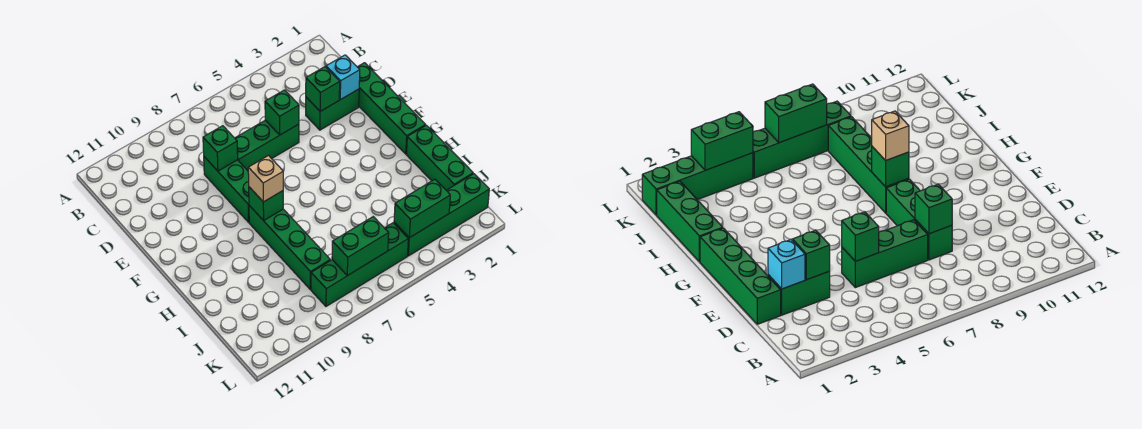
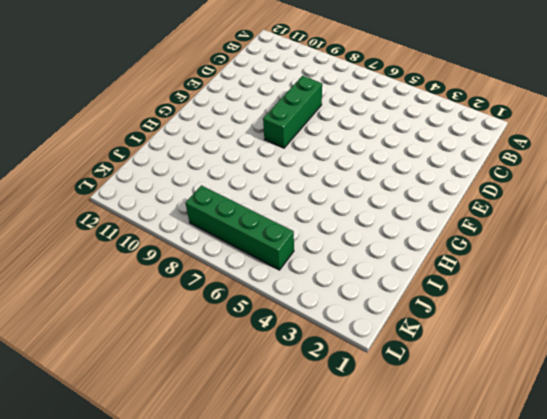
none -> green brick D1:G1 level 1
none -> green brick D2:D3 level 1
none -> green brick D5:D7 level 1

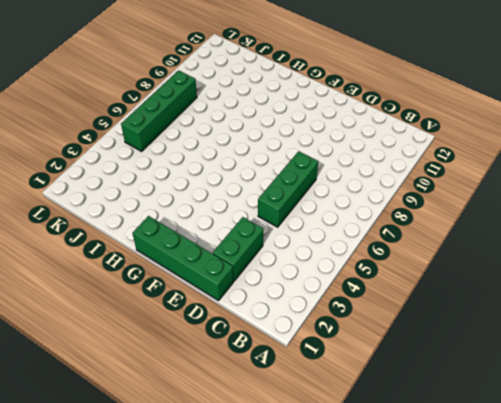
none -> green brick D8:F8 level 1
none -> green brick G8:J8 level 1
none -> green brick H1:J1 level 1

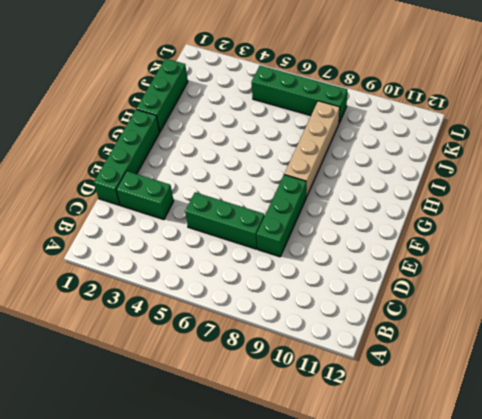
tan brick G8:J8 level 1 -> green brick G8:J8 level 1
none -> green brick K1:K4 level 1
none -> cyan brick D2 level 2
none -> green brick D3 level 2

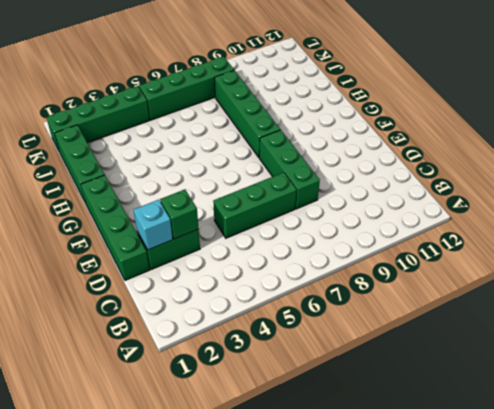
none -> green brick D5 level 2
none -> green brick D8 level 2
none -> green brick G8 level 2

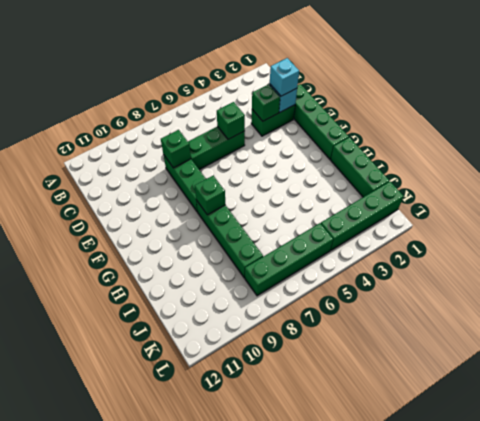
cyan brick D2 level 3 -> none
none -> green brick K3:K4 level 2
none -> green brick K6:K7 level 2
none -> tan brick G8 level 3

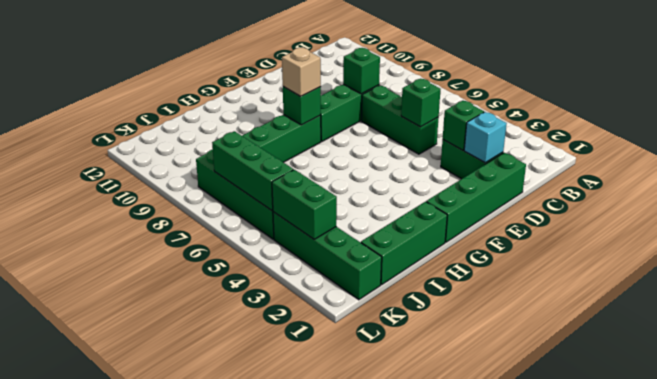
green brick K5:K7 level 2 -> green brick K6:K7 level 2

